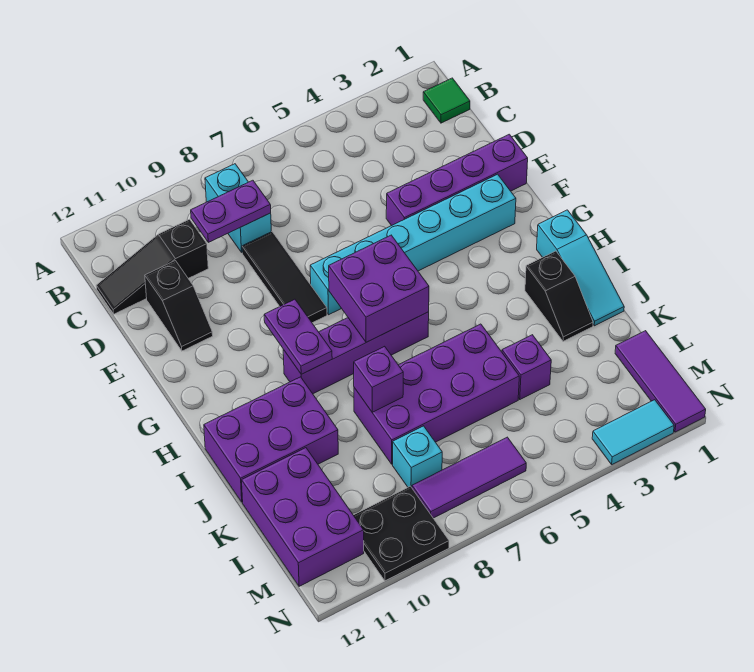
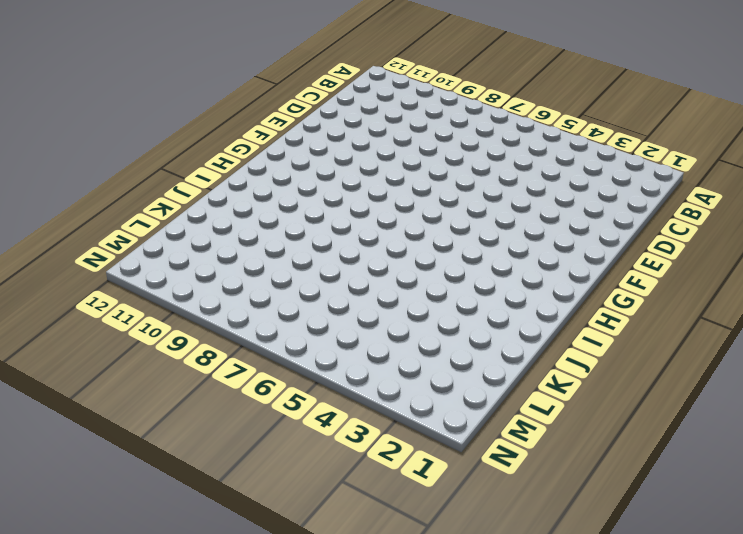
none -> green tile B1 level 1
none -> cyan brick B8:C8 level 1
none -> black slope C10:C12 level 1 top 10

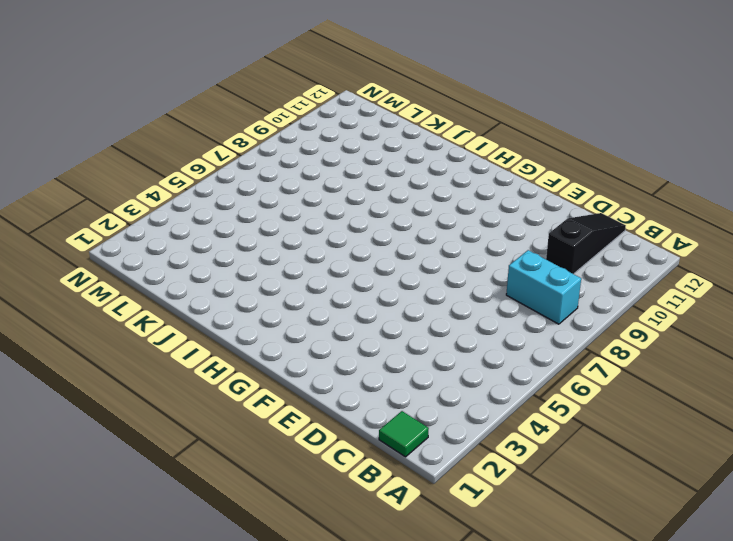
none -> black tile D8:F8 level 1
none -> black slope D11:E11 level 1 top D
none -> purple brick E1:E4 level 1

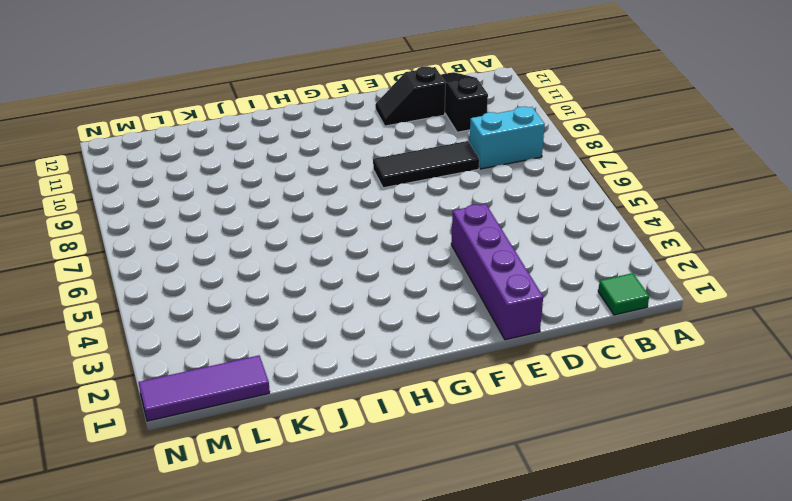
none -> cyan brick F2:F7 level 1
none -> cyan slope H1:J1 level 1 top H
none -> purple brick H6:H9 level 1

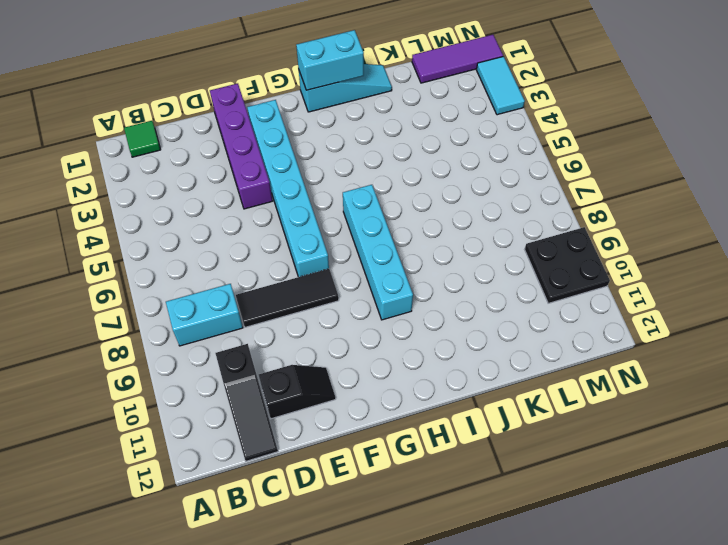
cyan brick H1:I1 level 2 -> none
cyan brick H6:H9 level 1 -> purple brick H6:H9 level 1
none -> black slope I2:J2 level 1 top I
none -> purple brick I10:J12 level 1
none -> purple brick J5:K8 level 1

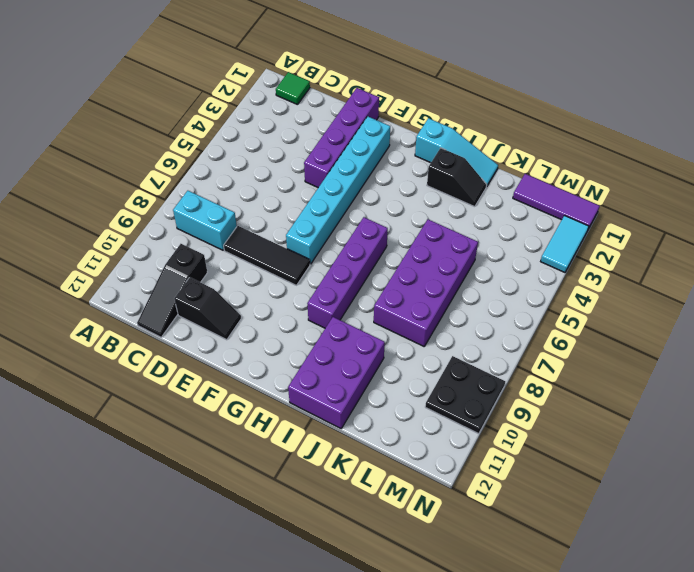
none -> purple brick K4 level 1
none -> purple brick K11:M12 level 1
none -> cyan brick L8 level 1

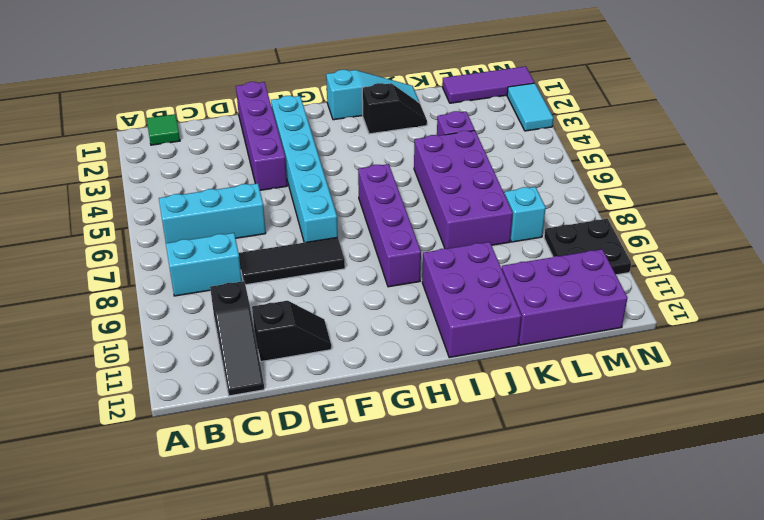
cyan brick B6:D6 level 1 -> none
none -> purple tile M6:M8 level 1
none -> purple plate C8:C9 level 2
none -> purple brick G6:H7 level 2

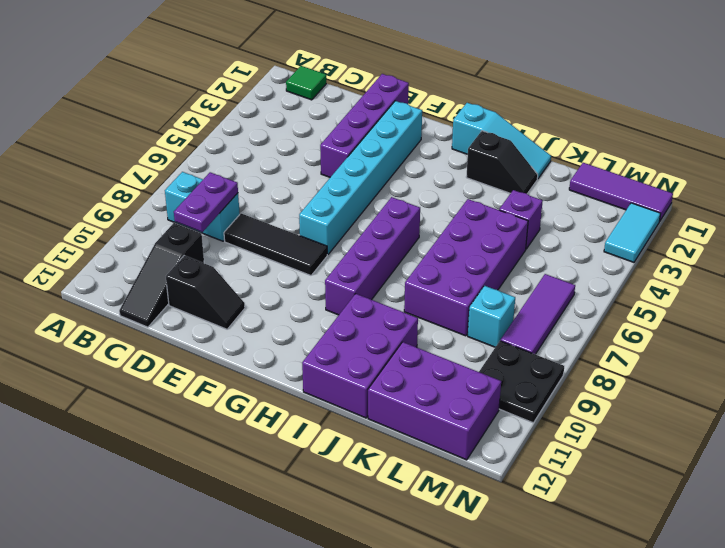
none -> purple brick G6:H7 level 2
none -> purple plate G9:H9 level 2
none -> purple brick J8 level 2

